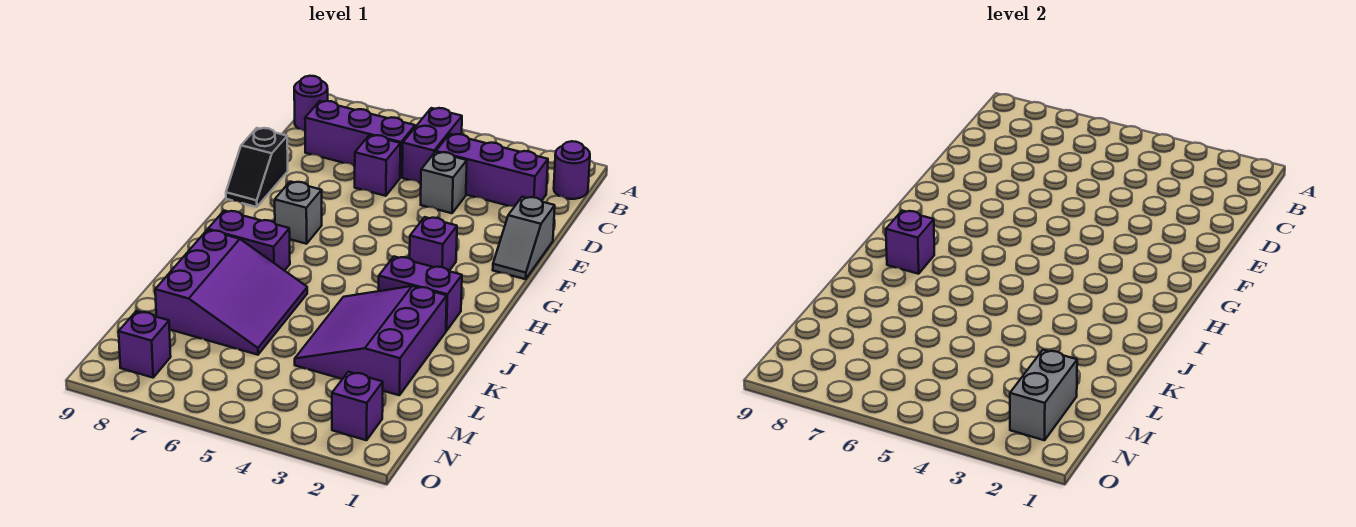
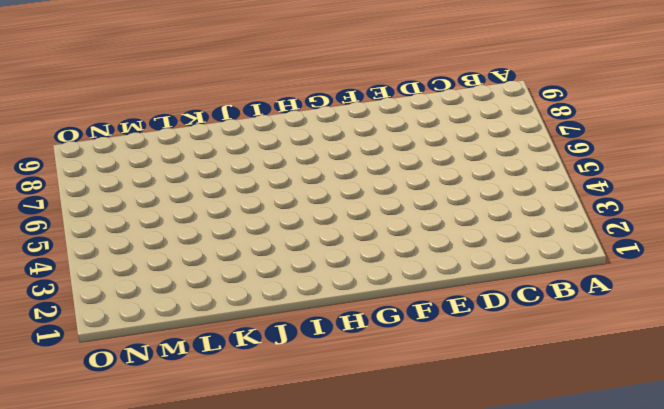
none -> purple round brick B1 level 1
none -> purple brick B5:C5 level 1
none -> purple round brick B9 level 1

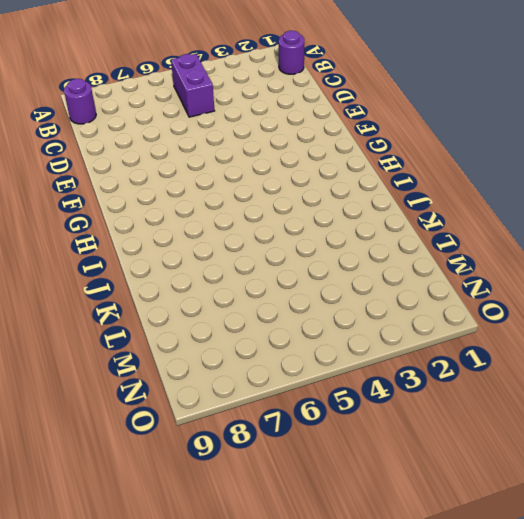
none -> purple brick C2:C4 level 1
none -> purple brick C6:C8 level 1
none -> grey brick D4 level 1

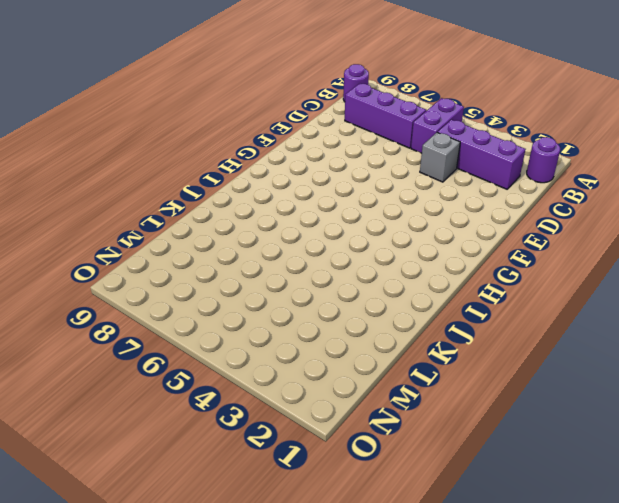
none -> purple brick D6 level 1
none -> grey slope E1:F1 level 1 top E
none -> black slope E9:F9 level 1 top E

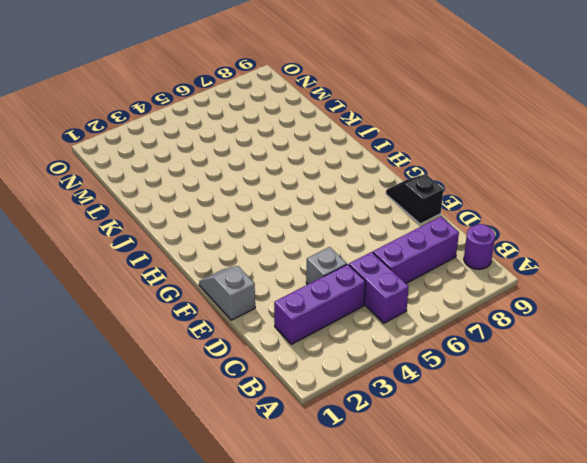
none -> purple round brick B1 level 1
none -> purple brick D6 level 1
none -> purple brick G3 level 1

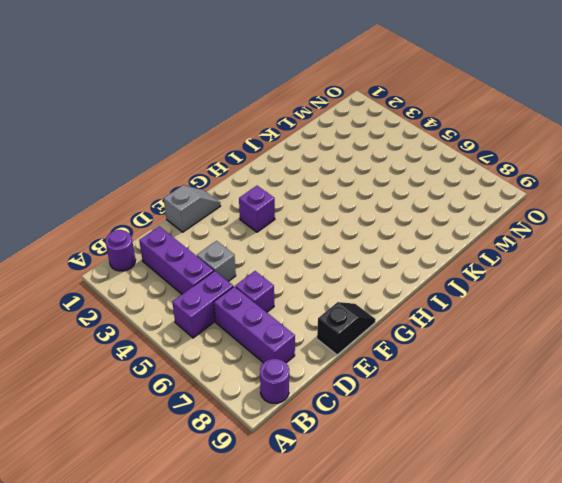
none -> grey brick G7 level 1
none -> purple brick I2:I3 level 1
none -> purple brick I7:I8 level 1

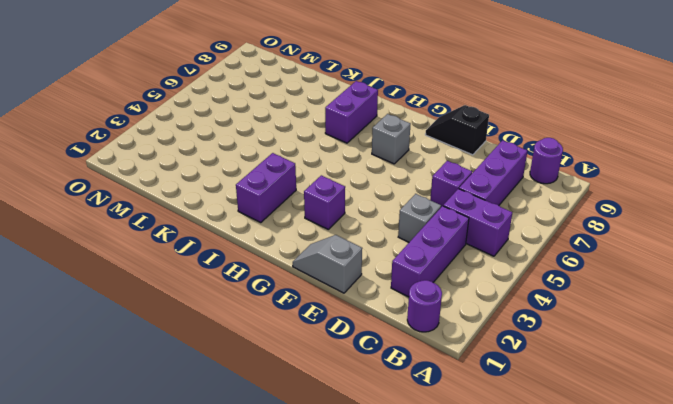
none -> purple slope J2:L4 level 1 top 2
none -> purple slope J6:L8 level 1 top 8
none -> purple brick N2 level 1

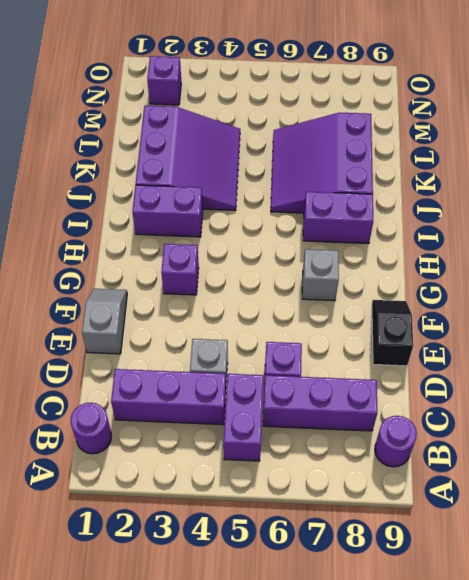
none -> purple brick N8 level 1
none -> purple brick I8 level 2
none -> grey brick M2:N2 level 2

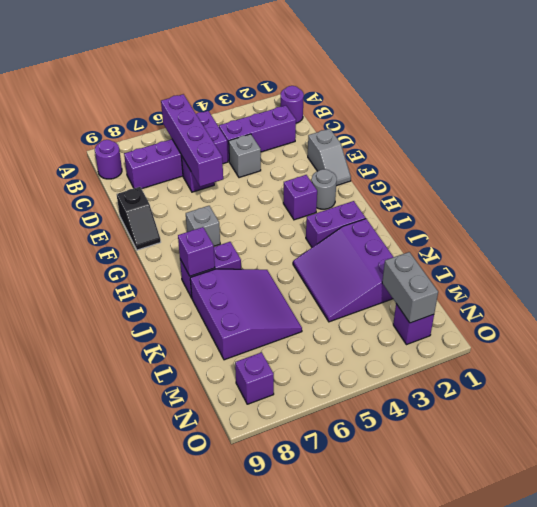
purple brick B6:E6 level 2 -> none
grey round brick G2 level 1 -> none

